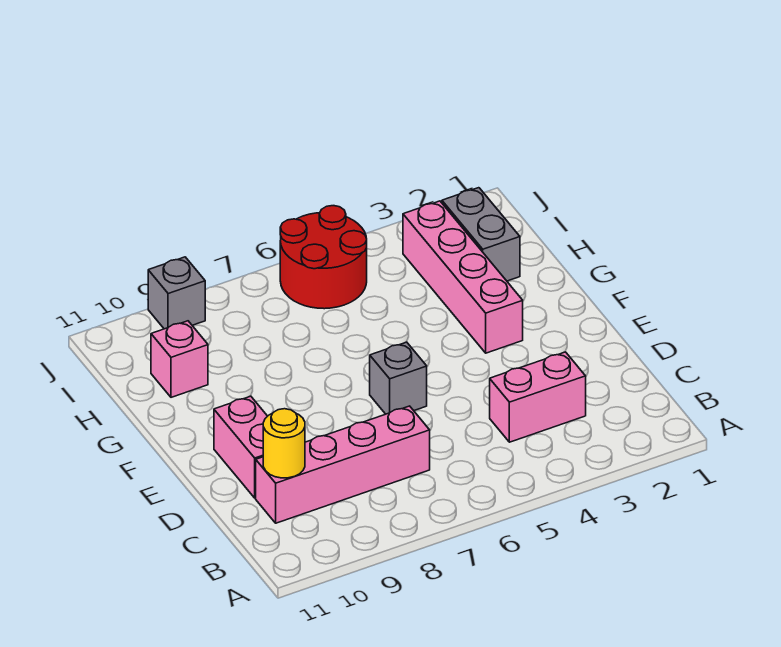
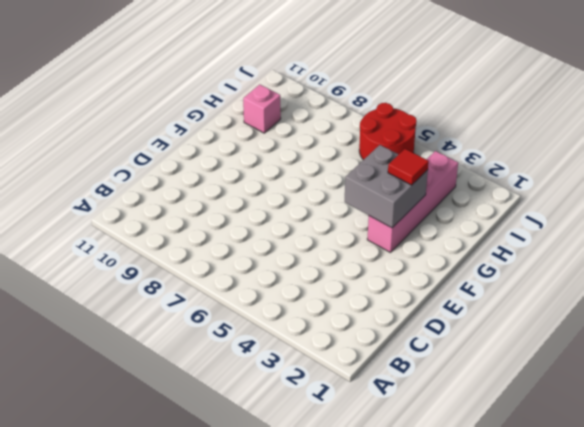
grey brick F3:G4 level 2 -> none
red tile G3 level 3 -> none
none -> pink brick C3:C4 level 1
none -> pink brick C7:C10 level 1

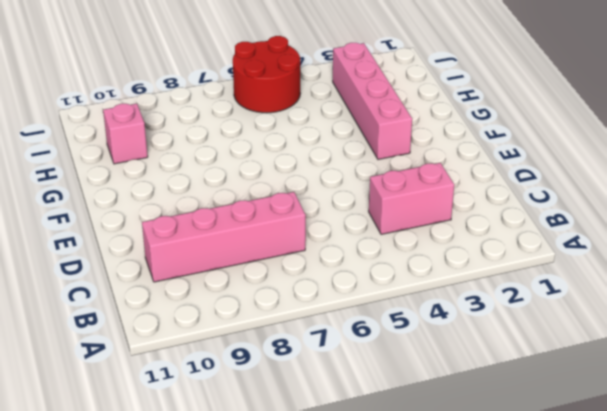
none -> pink brick D10:E10 level 1
none -> grey brick E6 level 1

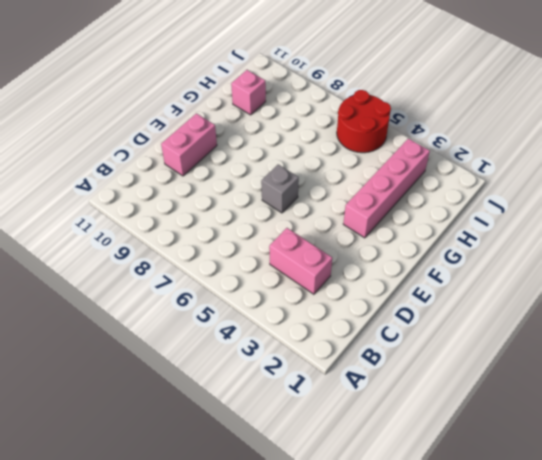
none -> pink brick C7:C10 level 1
none -> grey brick H2:I2 level 1

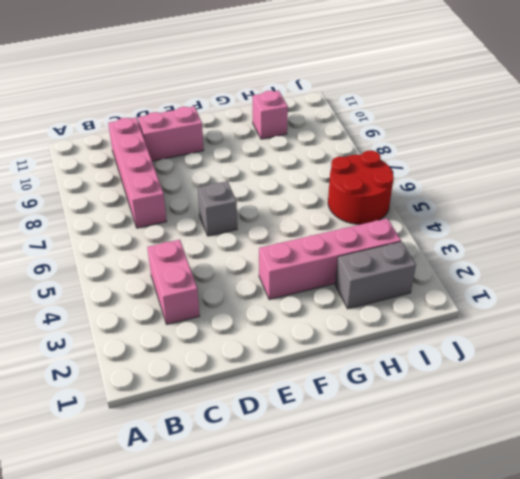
none -> grey brick J9 level 1
none -> yellow round brick C10 level 2

